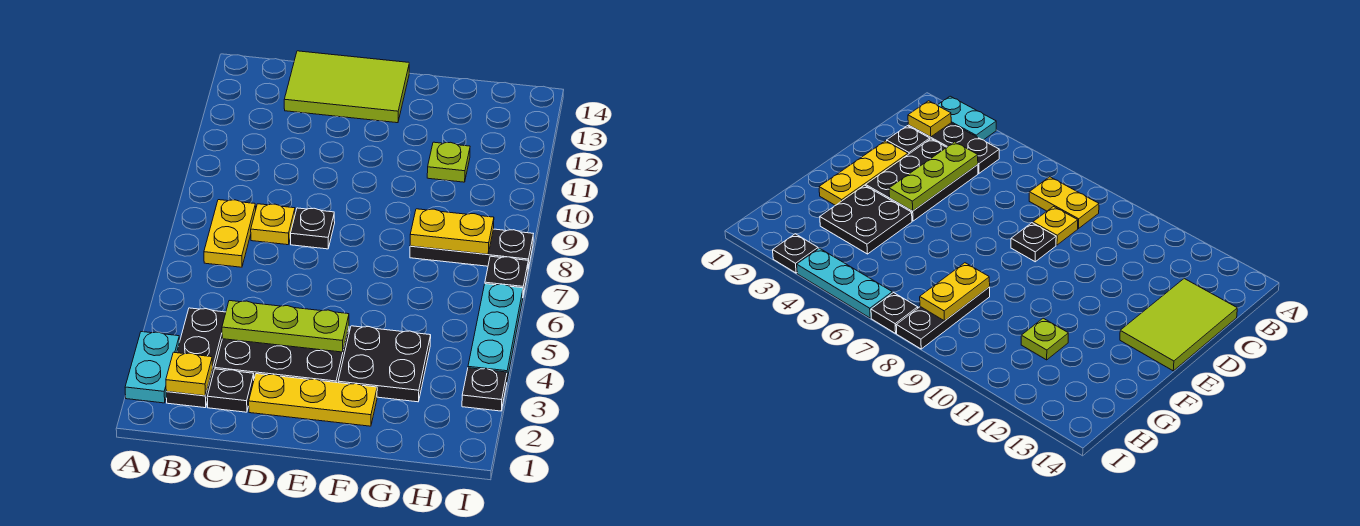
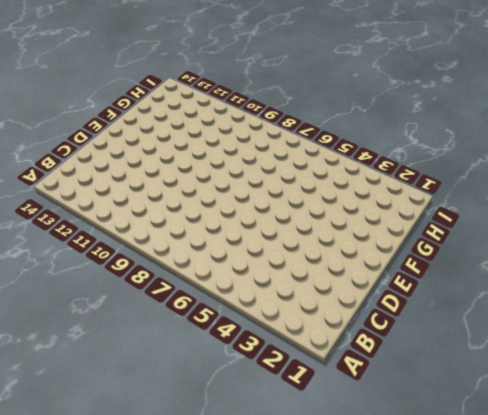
none -> cyan plate A2:A3 level 1
none -> black plate B2:B4 level 1
none -> yellow plate B7:B8 level 1

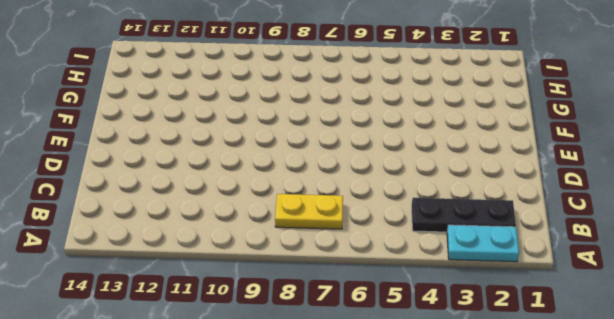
none -> black plate C2 level 1
none -> black plate C3:E4 level 1
none -> yellow plate C8 level 1

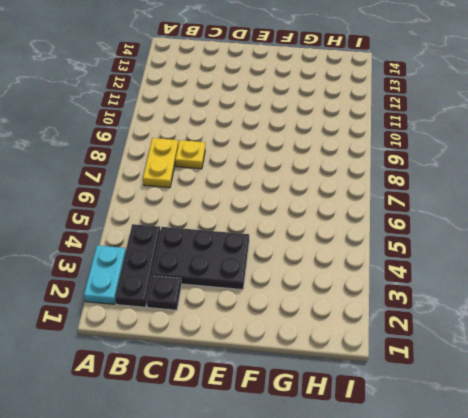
none -> lime tile C13:E14 level 1
none -> yellow plate D2:F2 level 1
none -> black plate D8 level 1

